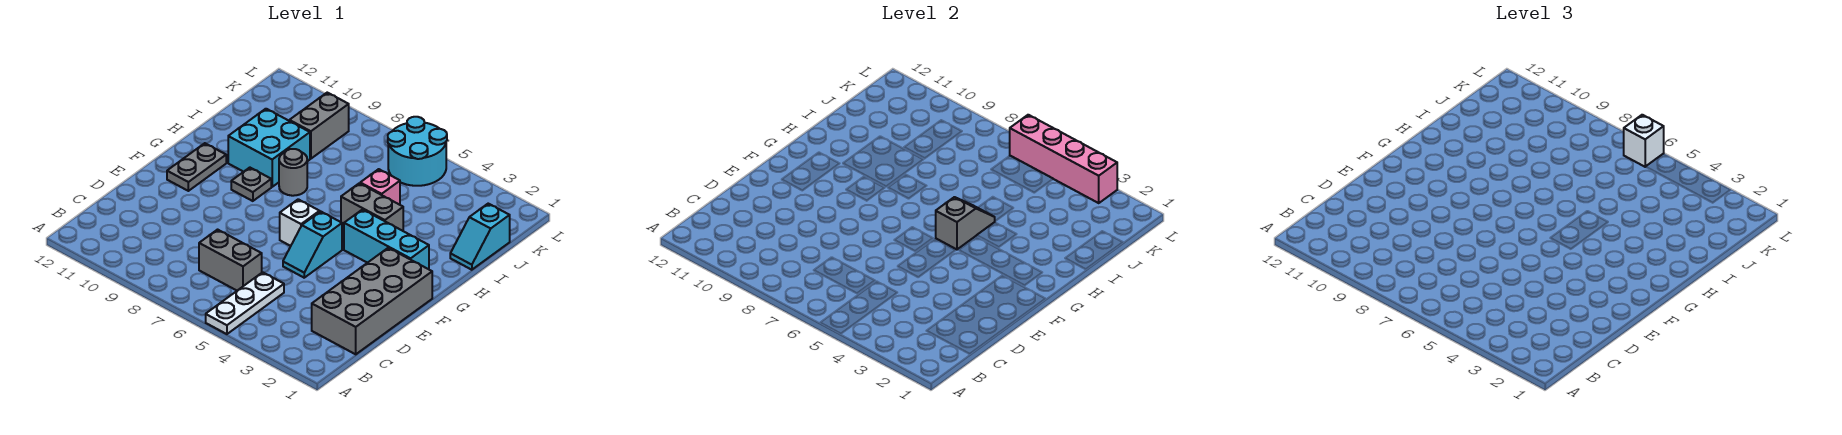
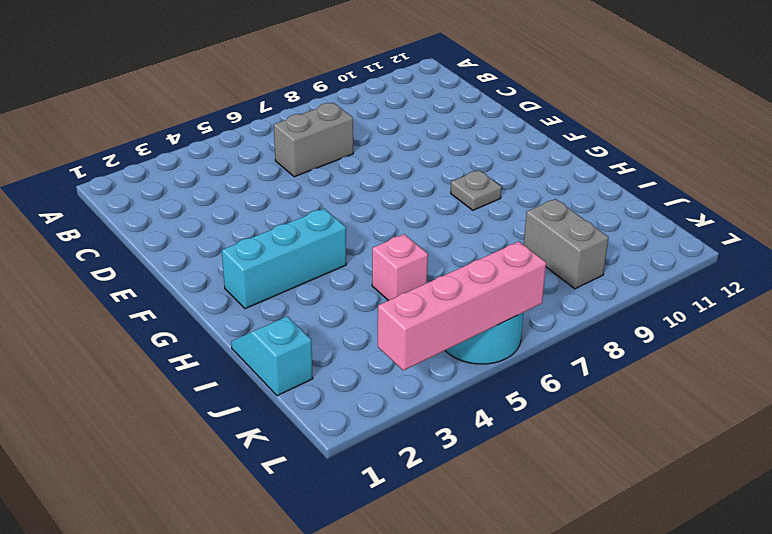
none -> white plate A5:C5 level 1
none -> grey brick C1:F2 level 1
none -> cyan slope E5:F5 level 1 top F

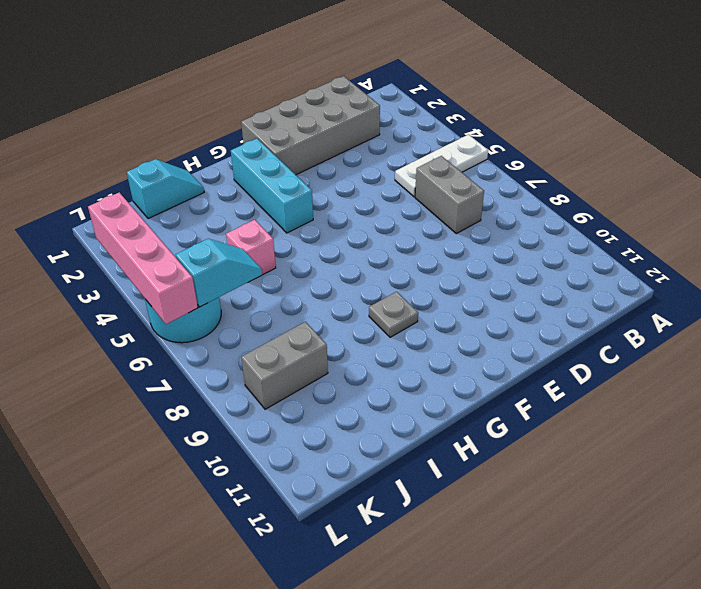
cyan slope J6:K6 level 2 top K -> cyan slope E5:F5 level 1 top F
none -> white brick F6 level 1
none -> grey plate F11:G11 level 1
none -> grey brick H4:H5 level 1

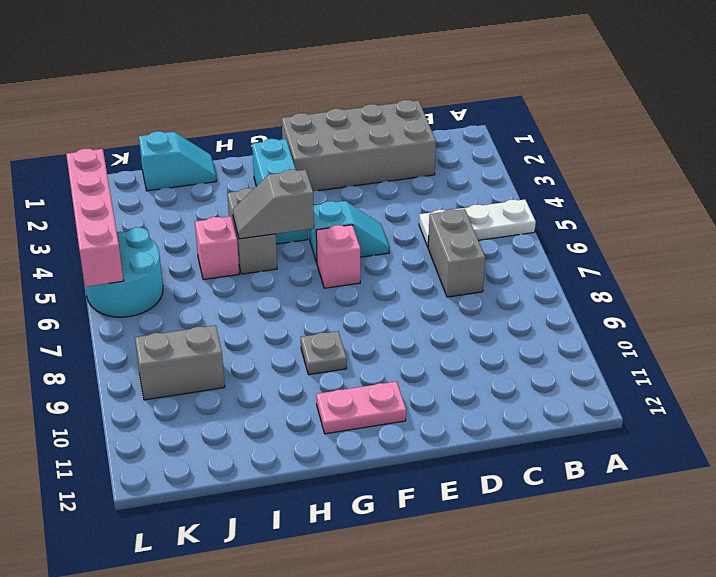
pink brick F6 level 1 -> white brick F6 level 1
pink plate F11:G11 level 1 -> grey plate F11:G11 level 1
none -> grey round brick H8 level 1
none -> cyan brick H9:I10 level 1
none -> white brick L6 level 3

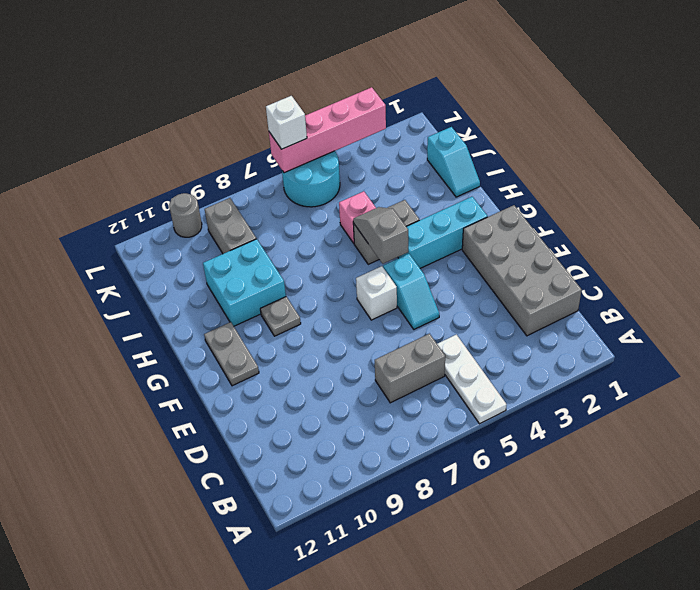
grey round brick L10 level 1 -> grey round brick H8 level 1

